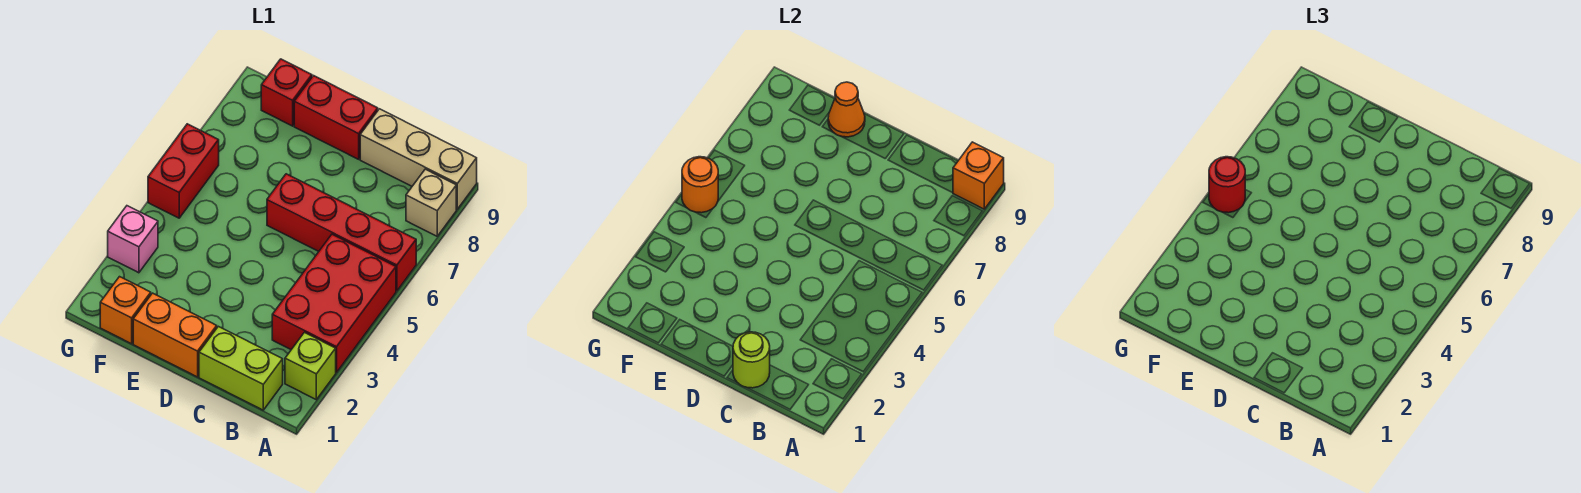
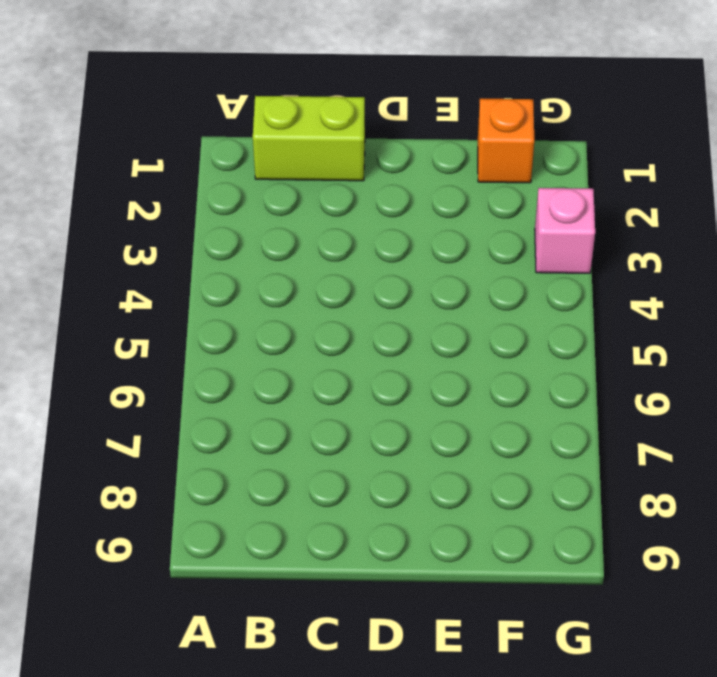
none -> lime brick A2 level 1
none -> red brick A3:B5 level 1
none -> red brick A6:D6 level 1

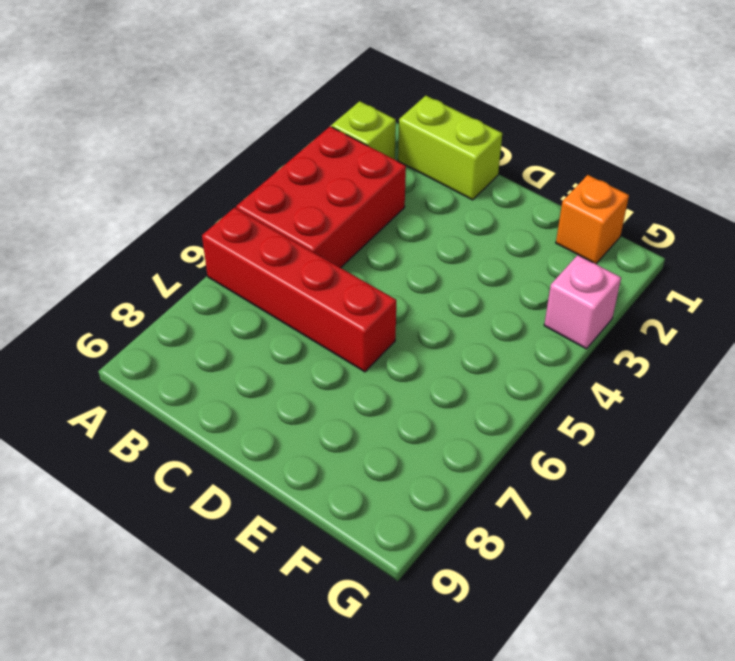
none -> tan brick A8 level 1
none -> tan brick A9:C9 level 1
none -> orange brick D1:E1 level 1

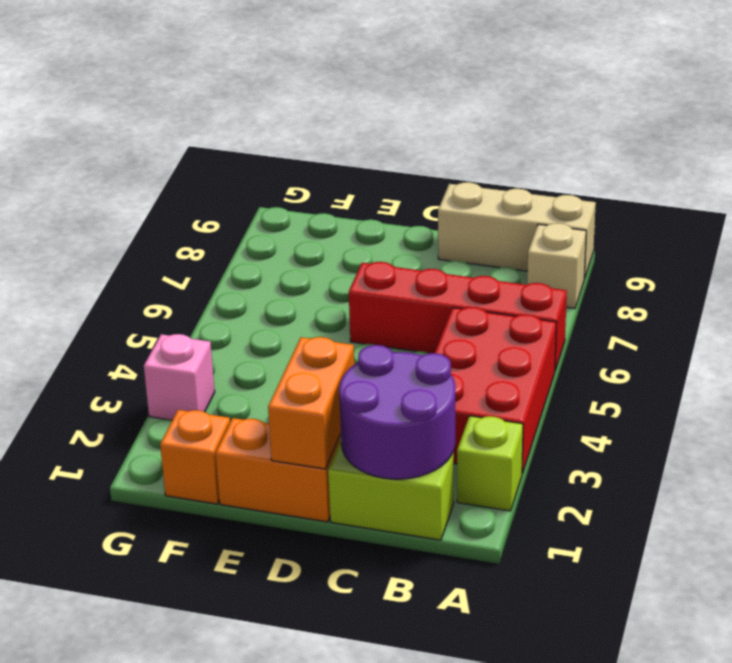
purple round brick B1:C2 level 2 -> lime round brick C1 level 2
orange brick D1:D2 level 2 -> none
none -> red brick D9:E9 level 1
none -> red brick F9 level 1
none -> red brick G5:G6 level 1

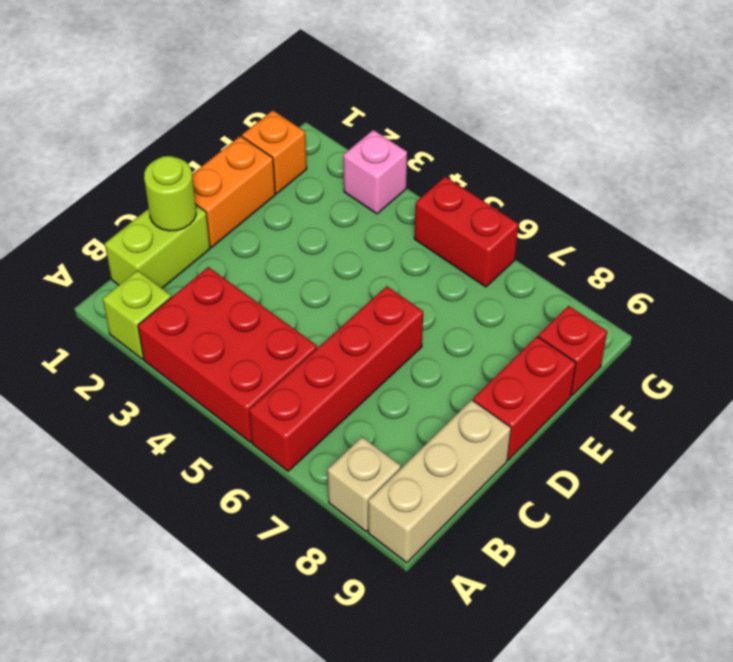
none -> orange brick A9 level 2
none -> orange cone E9 level 2
none -> orange round brick G5 level 2

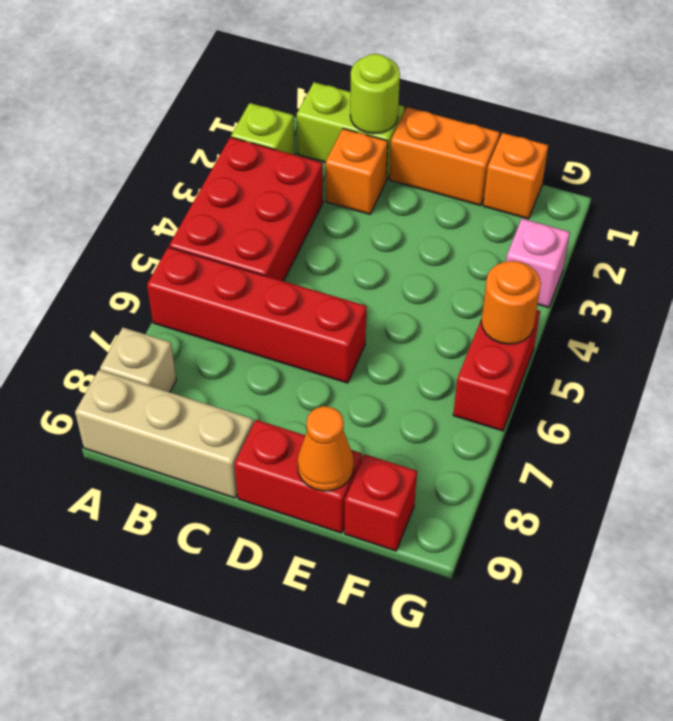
orange brick C2 level 1 -> orange brick A9 level 2
none -> red round brick G5 level 3

